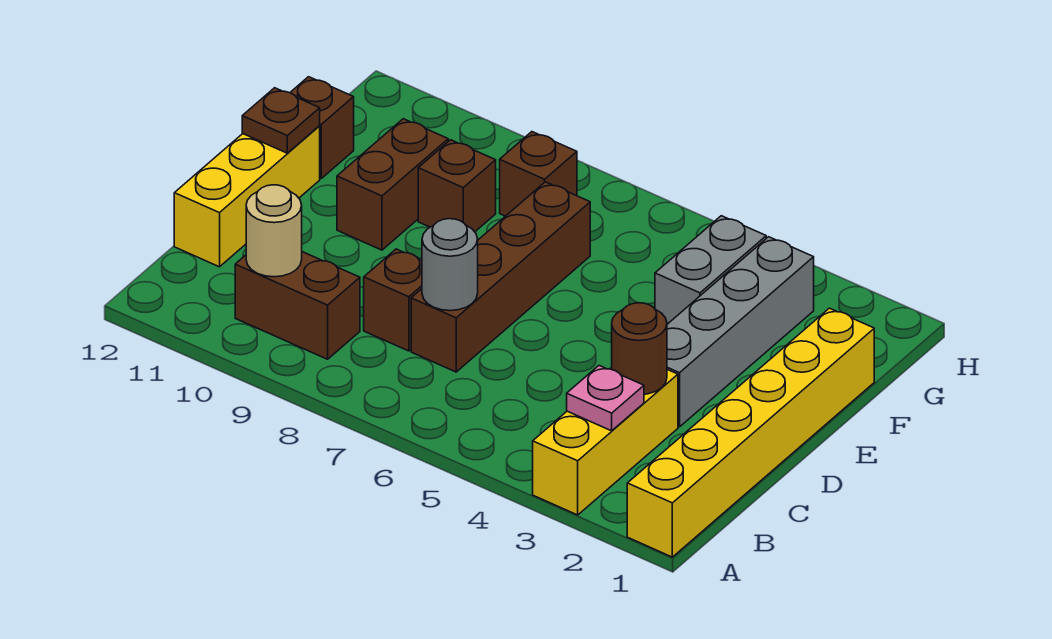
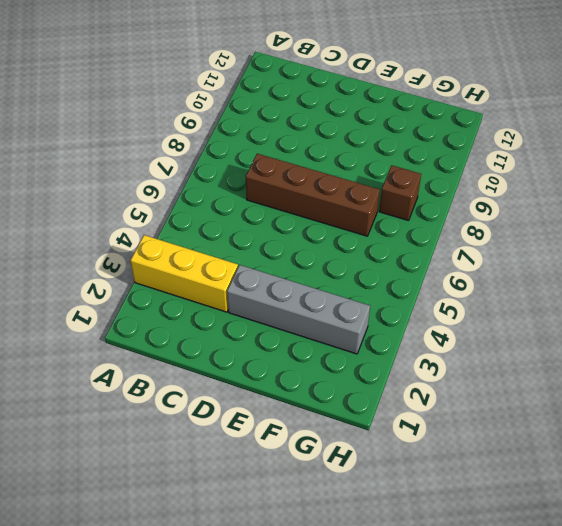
none -> yellow brick A1:F1 level 1
none -> brown brick B9:B10 level 1
none -> brown brick C8 level 1

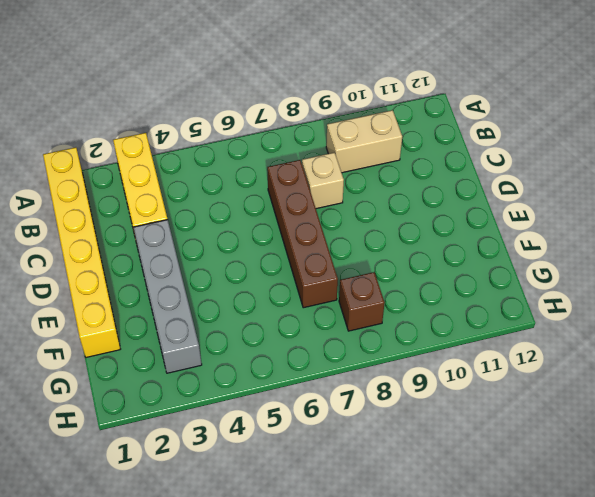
tan brick B9:B10 level 1 -> brown brick B9:B10 level 1
tan brick C8 level 1 -> brown brick C8 level 1
none -> yellow brick C12:E12 level 1
none -> brown brick E10:F10 level 1
none -> grey brick F4:G4 level 1

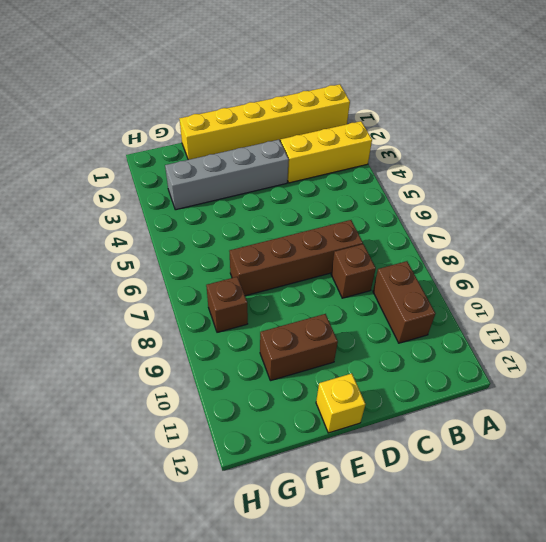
yellow brick E12 level 1 -> yellow brick C12:E12 level 1
none -> grey brick F4:G4 level 1
none -> brown brick F9 level 1
none -> brown brick F12 level 1

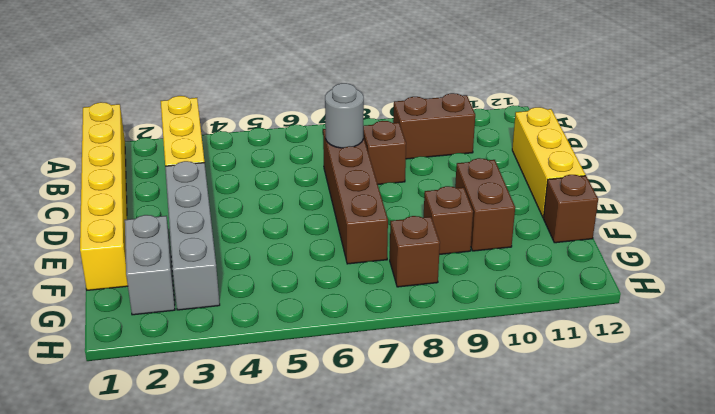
grey brick F2:G2 level 1 -> grey brick F4:G4 level 1
none -> pink plate B3 level 2
none -> tan round brick B10 level 2
none -> brown round brick C3 level 2

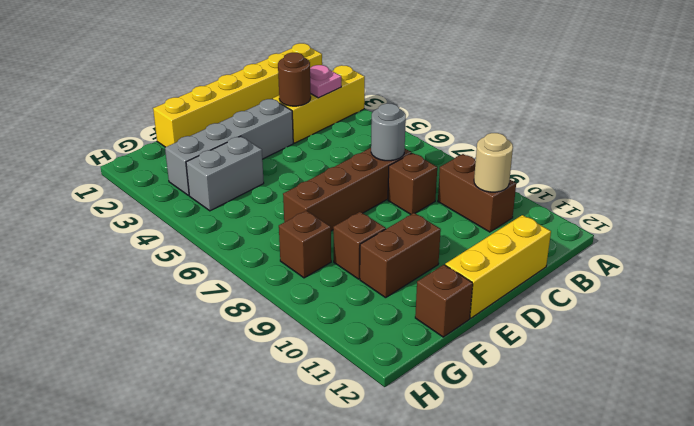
none -> brown plate E12 level 2

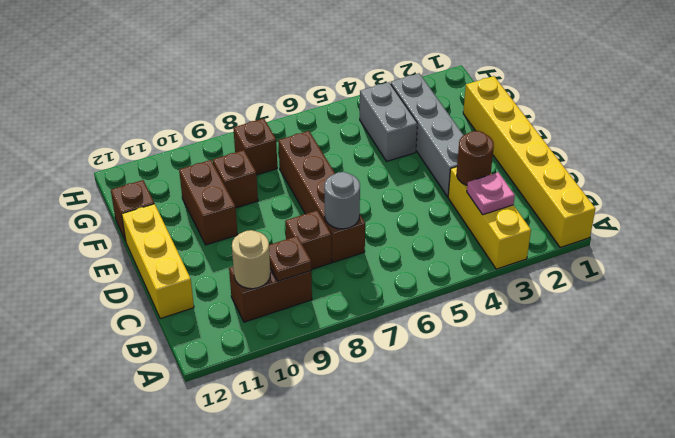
brown plate B9 level 2 -> brown plate E12 level 2

